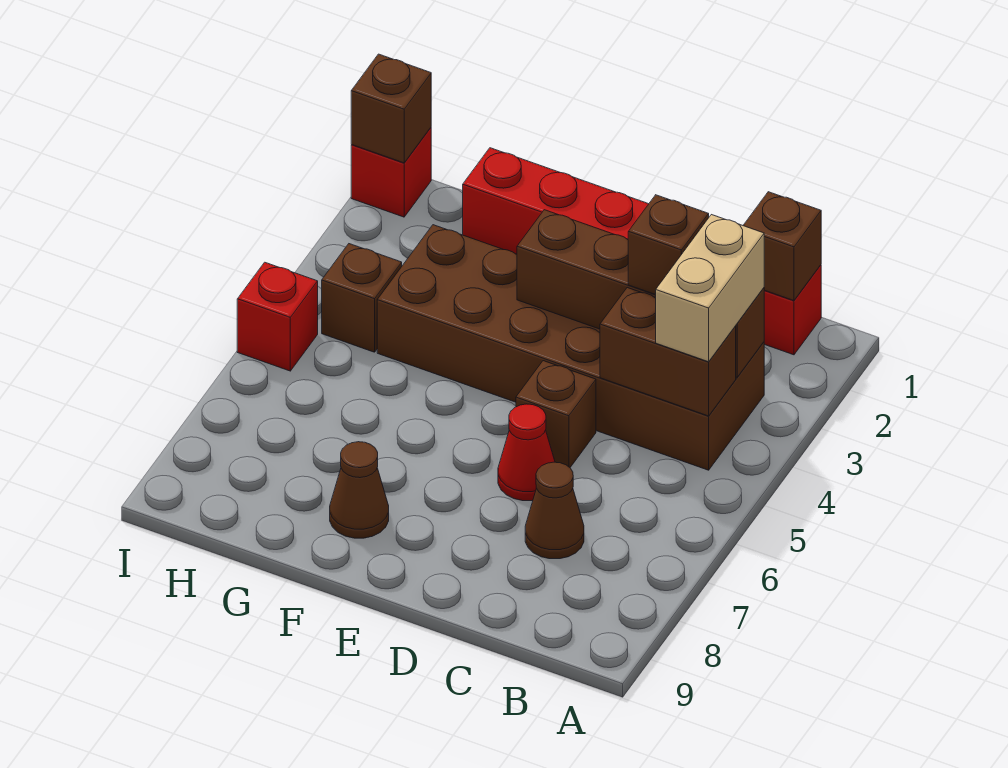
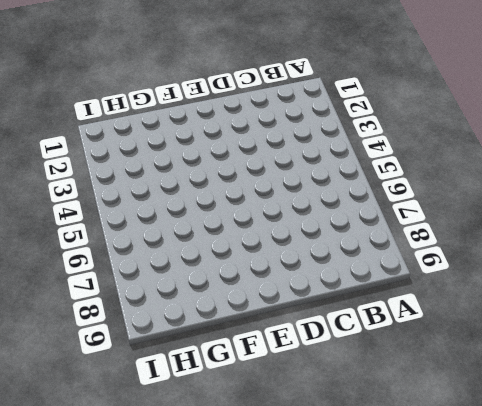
none -> red brick B1:G1 level 1
none -> brown brick B3:G4 level 1
none -> brown cone C7 level 1

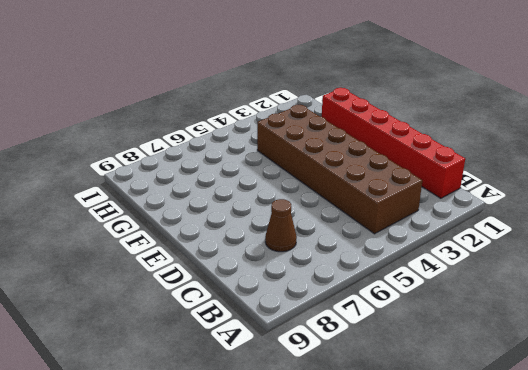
none -> brown brick D5 level 1
none -> red cone D6 level 1
none -> brown cone F8 level 1

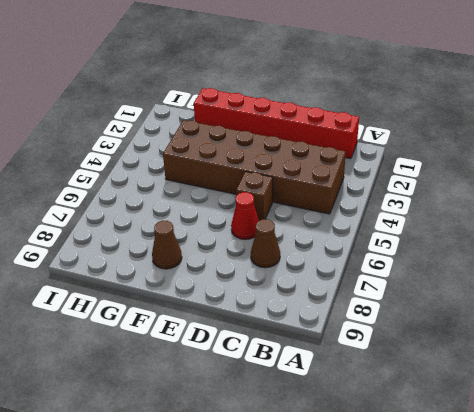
none -> brown brick H4 level 1
none -> red brick I1 level 1
none -> red brick I5 level 1

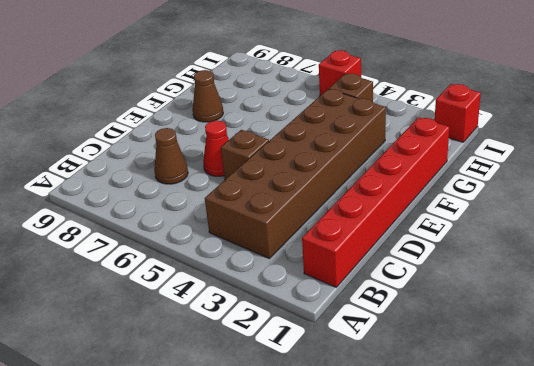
none -> brown brick B1 level 2
none -> brown brick B3:E3 level 2
none -> brown brick B4:C4 level 2

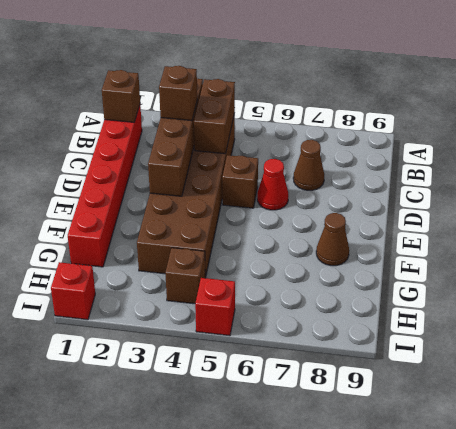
none -> brown brick I1 level 2
none -> tan brick B3:B4 level 3

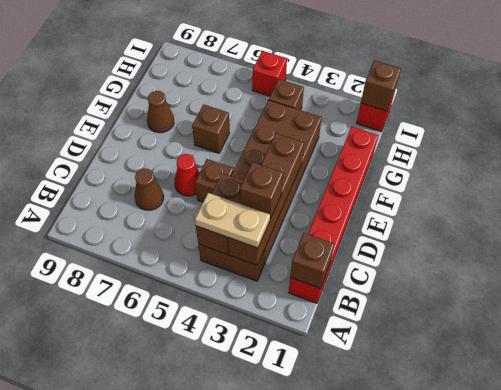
tan plate B3:B4 level 3 -> tan brick B3:B4 level 3
brown brick F6 level 1 -> none

